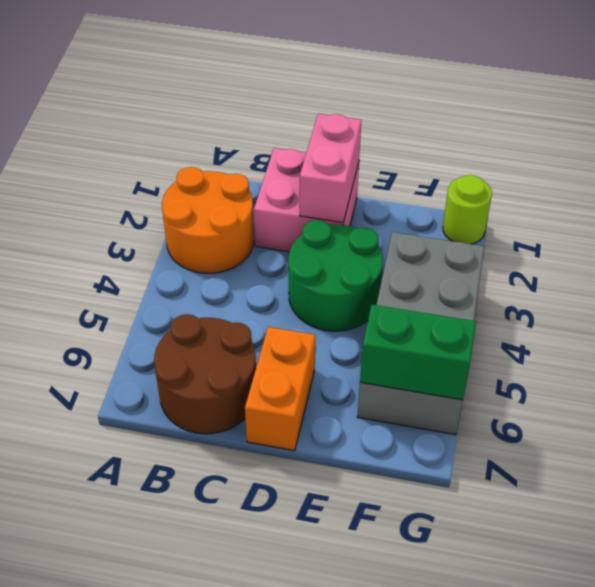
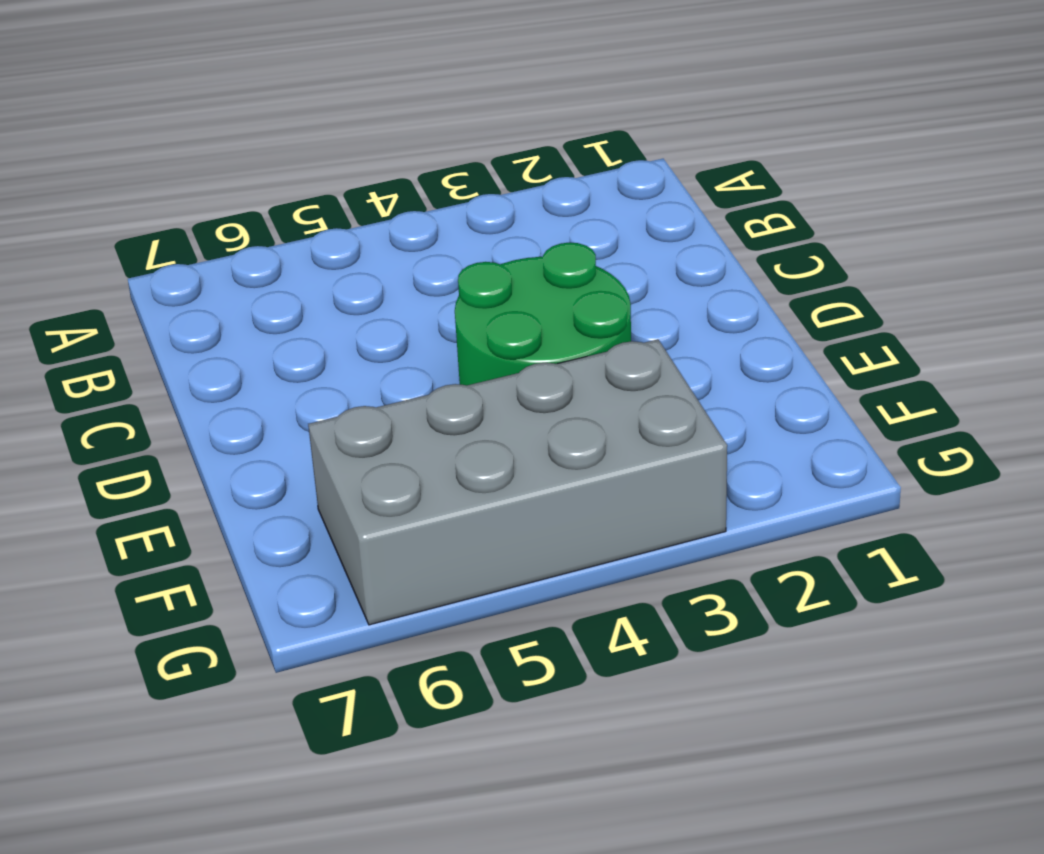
none -> orange round brick A2:B3 level 1
none -> brown round brick B6:C7 level 1

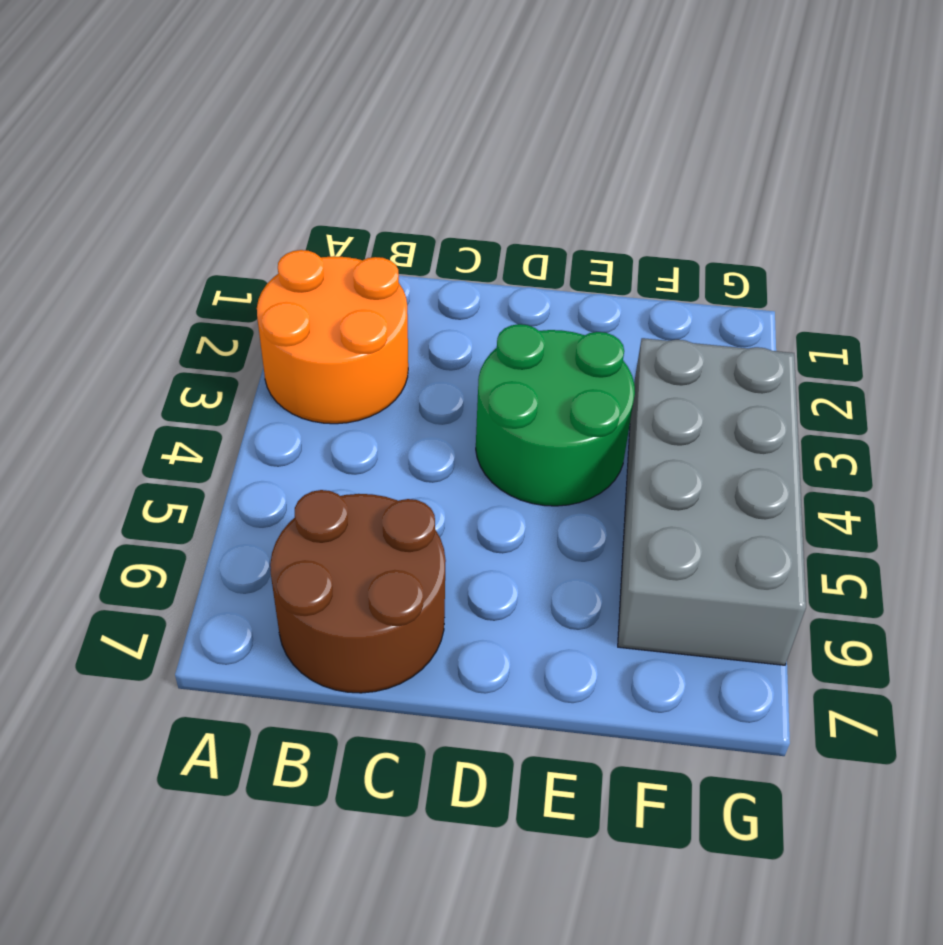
none -> pink brick C1:D2 level 1
none -> orange brick D6:D7 level 1

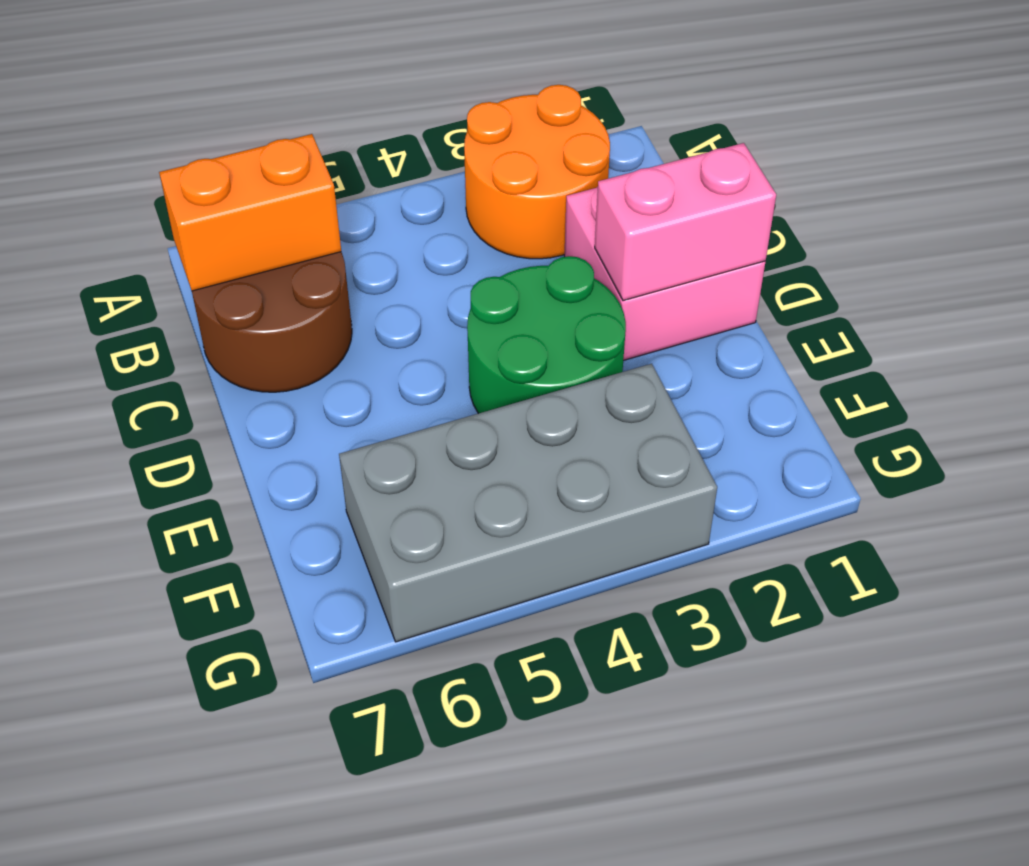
orange brick B6:B7 level 2 -> orange brick D6:D7 level 1
none -> lime round brick G1 level 1
none -> green brick F6:G6 level 2

